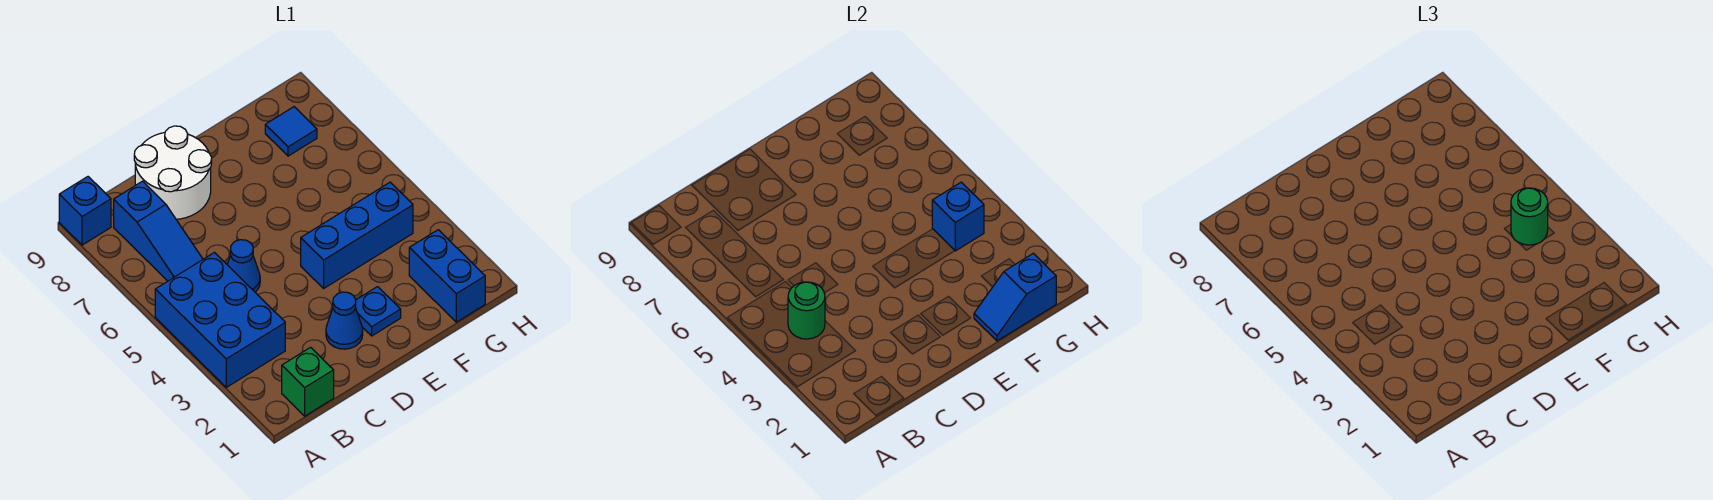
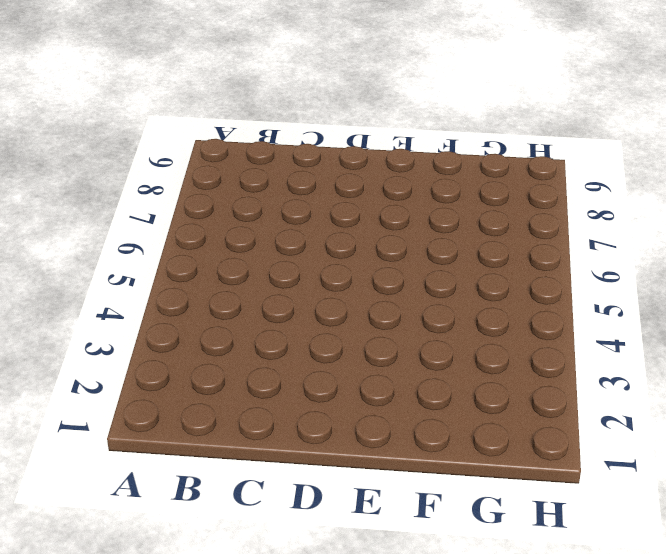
none -> blue brick A3:B5 level 1
none -> blue brick A9 level 1
none -> green brick B1 level 1

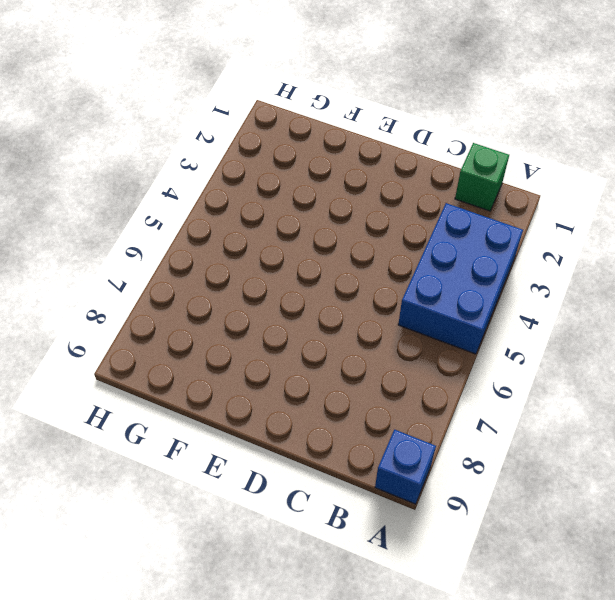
none -> blue slope B6:B8 level 1 top 8
none -> blue cone C5 level 1
none -> white round brick C8:D9 level 1

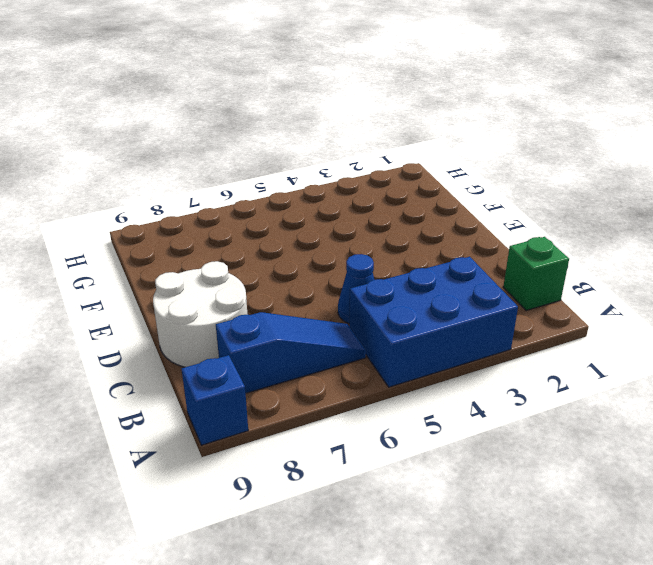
none -> blue cone D2 level 1
none -> blue plate E2 level 1
none -> blue brick E4:G4 level 1

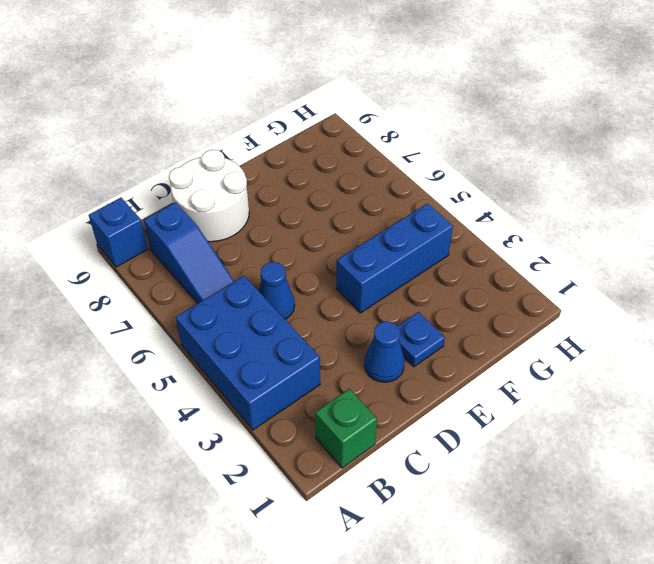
none -> blue brick G1:G2 level 1
none -> blue tile G8 level 1
none -> green round brick B4 level 2

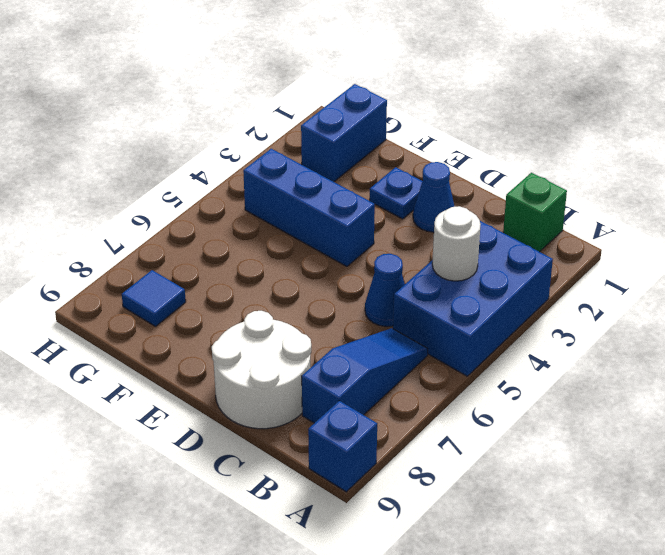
white round brick B4 level 2 -> green round brick B4 level 2
none -> blue slope F1:G1 level 2 top G
none -> blue brick G4 level 2
none -> green round brick G4 level 3

